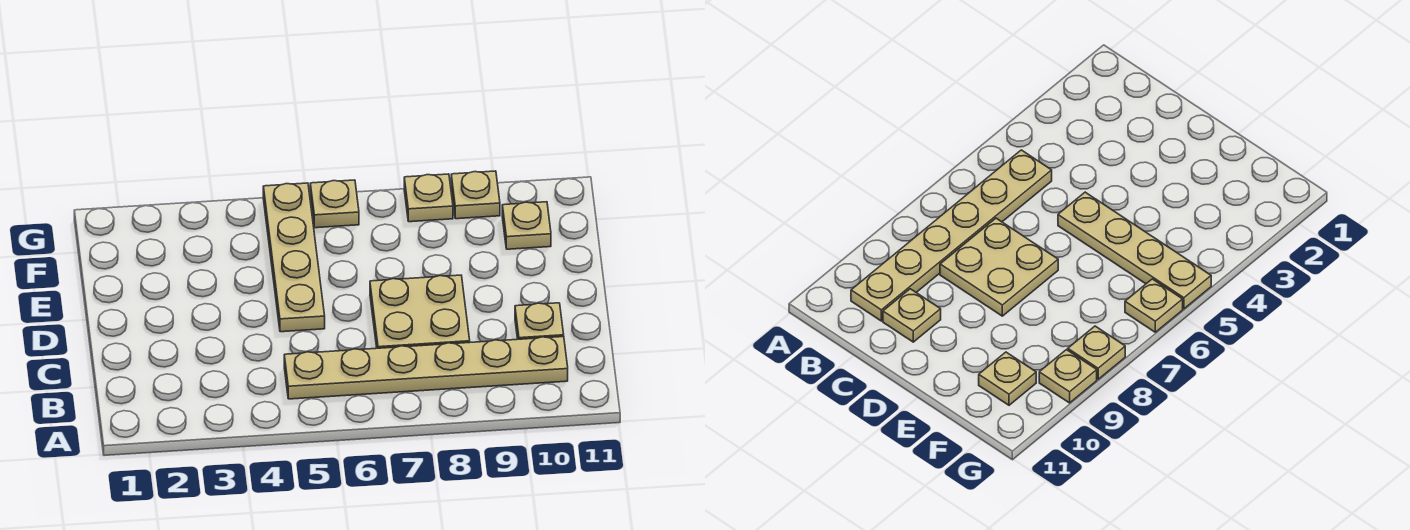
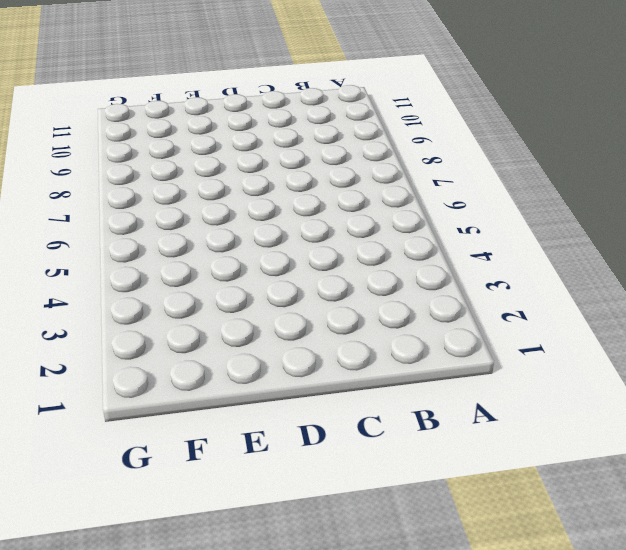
none -> tan plate B5:B10 level 1
none -> tan plate C7:D8 level 1

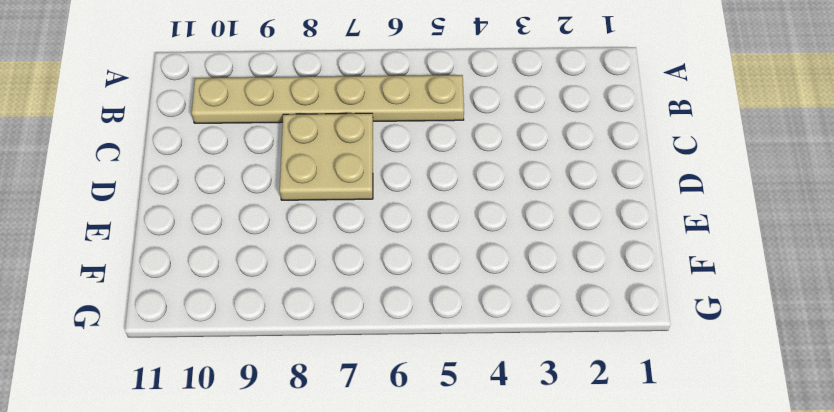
none -> tan plate C10 level 1
none -> tan plate D5:G5 level 1

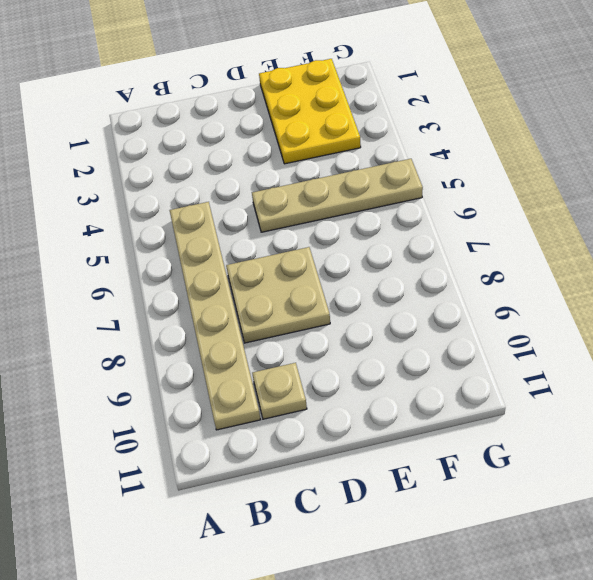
yellow plate E1:F3 level 1 -> none
none -> tan plate F10 level 1
none -> tan plate G6 level 1

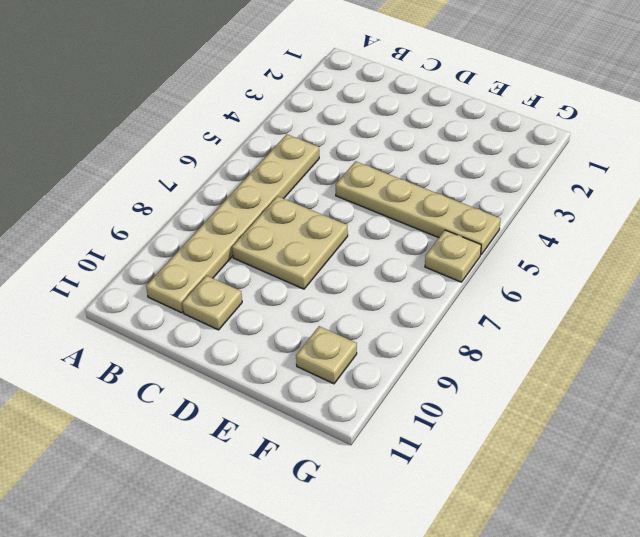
none -> tan plate G8 level 1
none -> tan plate G9 level 1

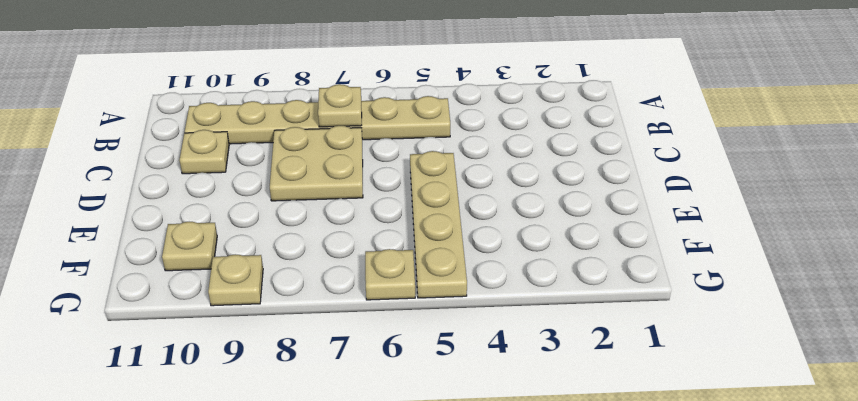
tan plate B7 level 2 -> tan plate G8 level 1

